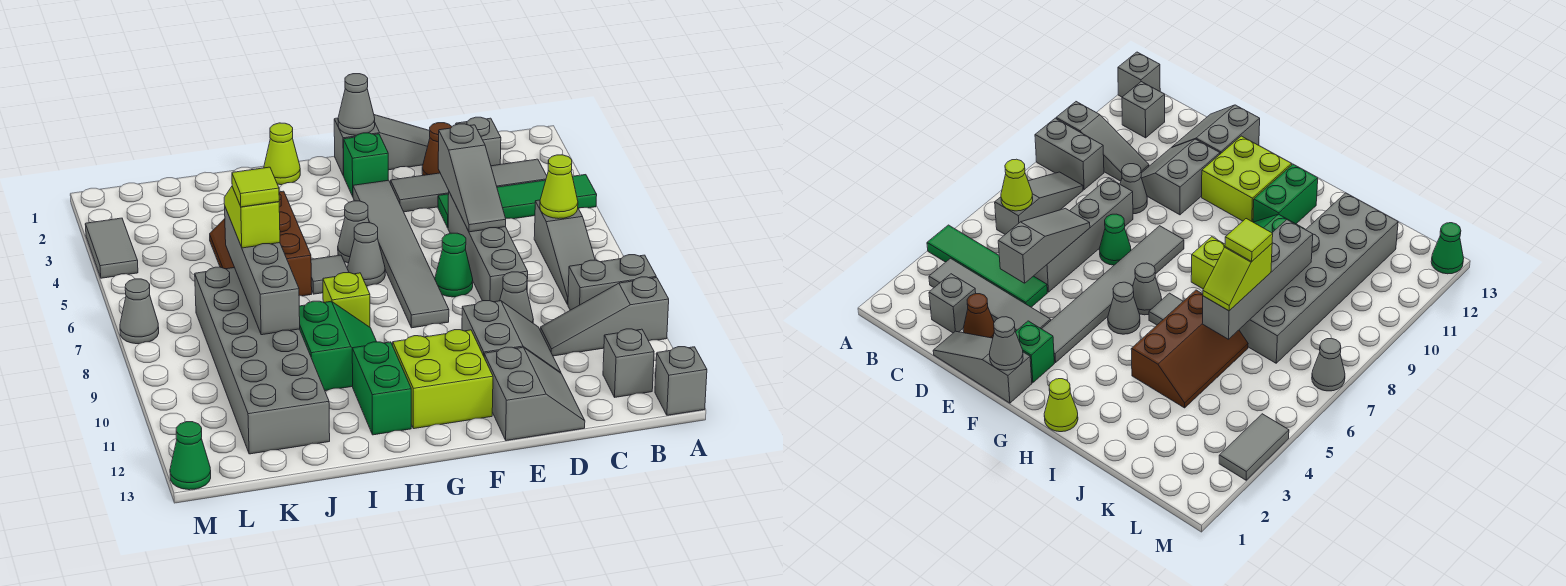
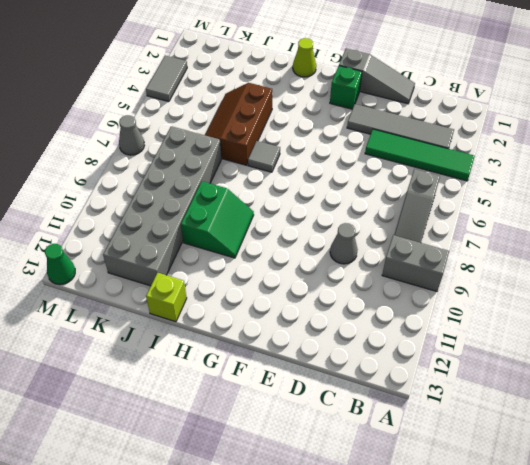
lime brick I13 level 1 -> lime brick H8 level 1
none -> grey slope A10:C10 level 1 top A
none -> grey brick A13 level 1
none -> grey brick B12 level 1
none -> grey brick C2 level 1

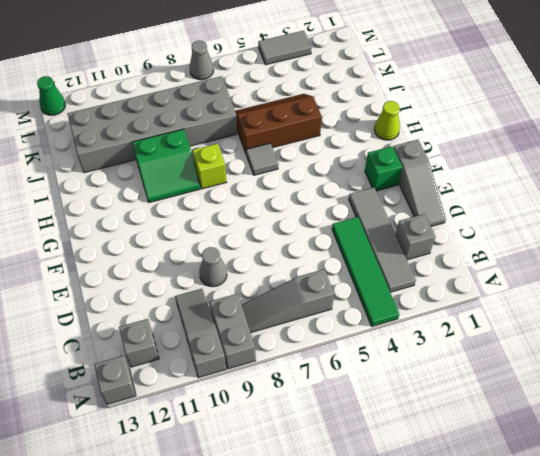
none -> brown cone D2 level 1
none -> grey brick D5:D8 level 1
none -> grey slope D10:E11 level 1 top E
none -> grey slope D12:E13 level 1 top E

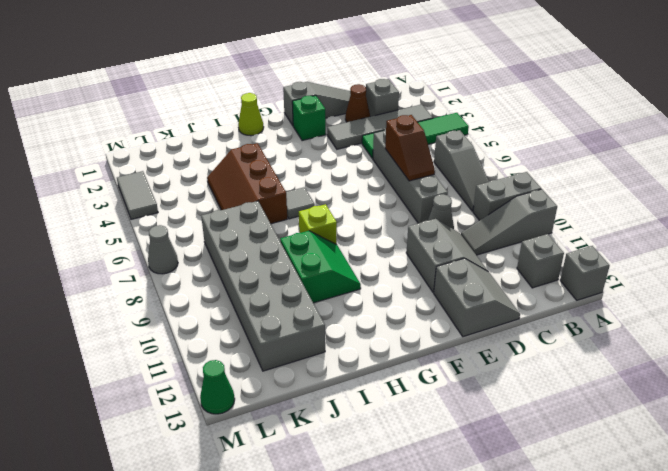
brown slope D6:D7 level 2 top 6 -> grey slope D4:D6 level 2 top 4
none -> green cone E7 level 1
none -> grey tile F3:F8 level 1
none -> lime brick F11:G12 level 1
none -> grey cone G5 level 1

